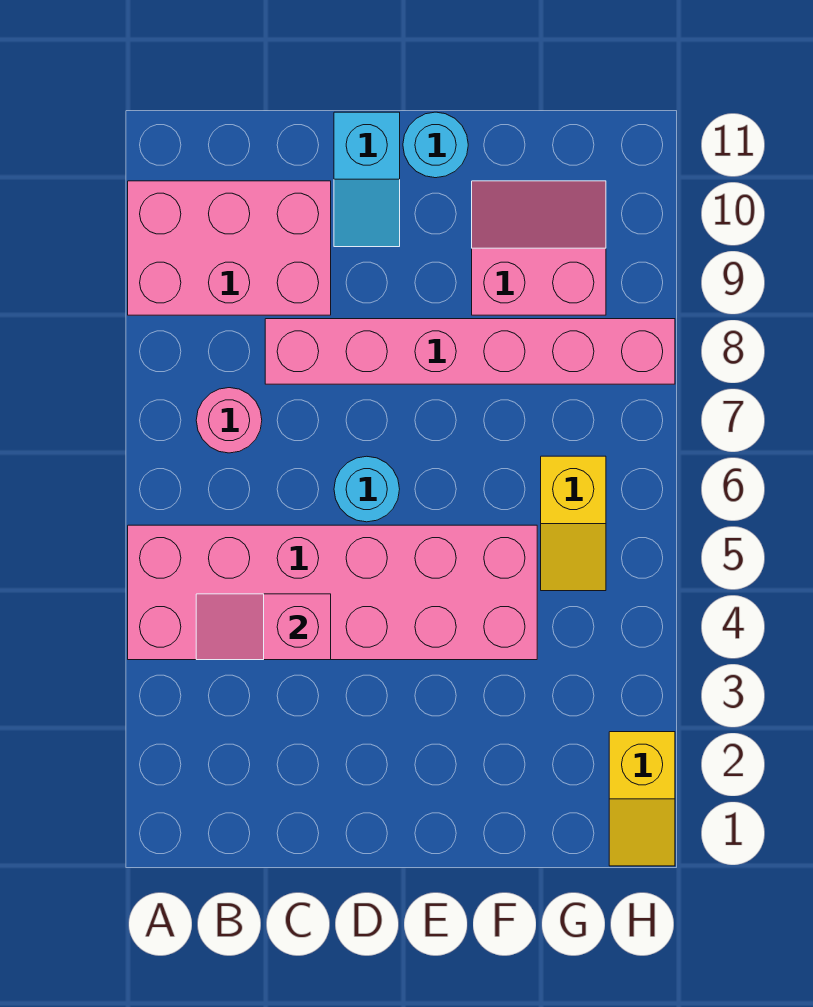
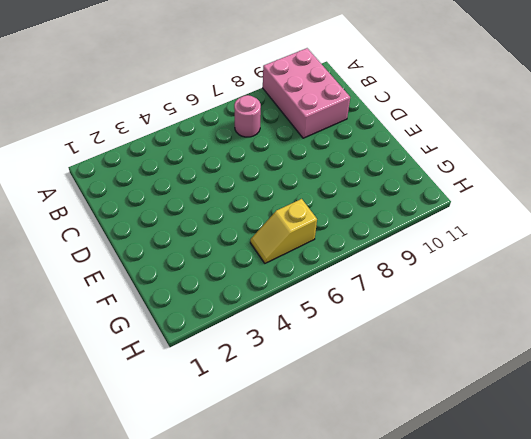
none -> pink brick A4:F5 level 1
none -> pink brick C8:H8 level 1

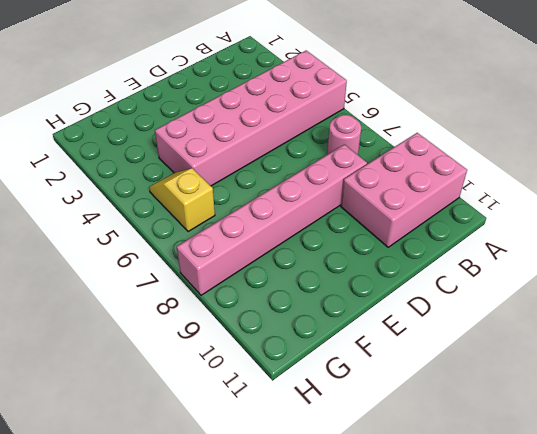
none -> cyan round brick D6 level 1
none -> cyan slope D10:D11 level 1 top 11

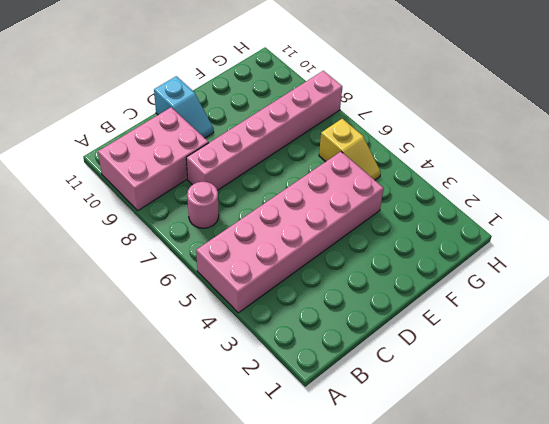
none -> cyan round brick D6 level 1
none -> cyan round brick E11 level 1

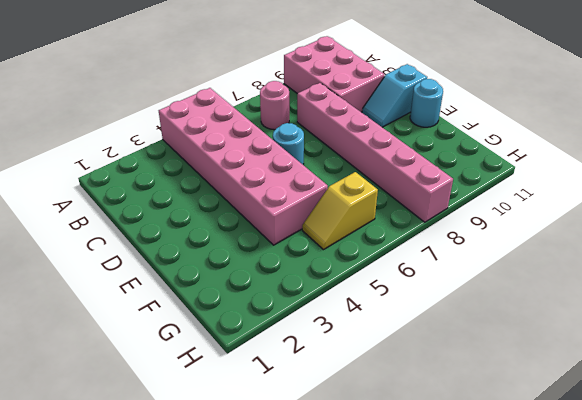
none -> pink slope F9:G10 level 1 top 9
none -> yellow slope H1:H2 level 1 top 2

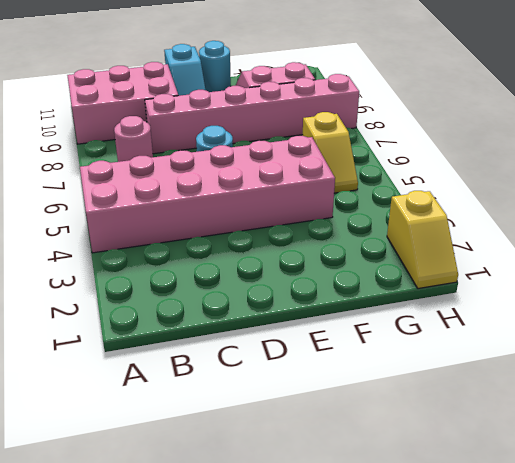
none -> pink slope B4:C4 level 2 top C

